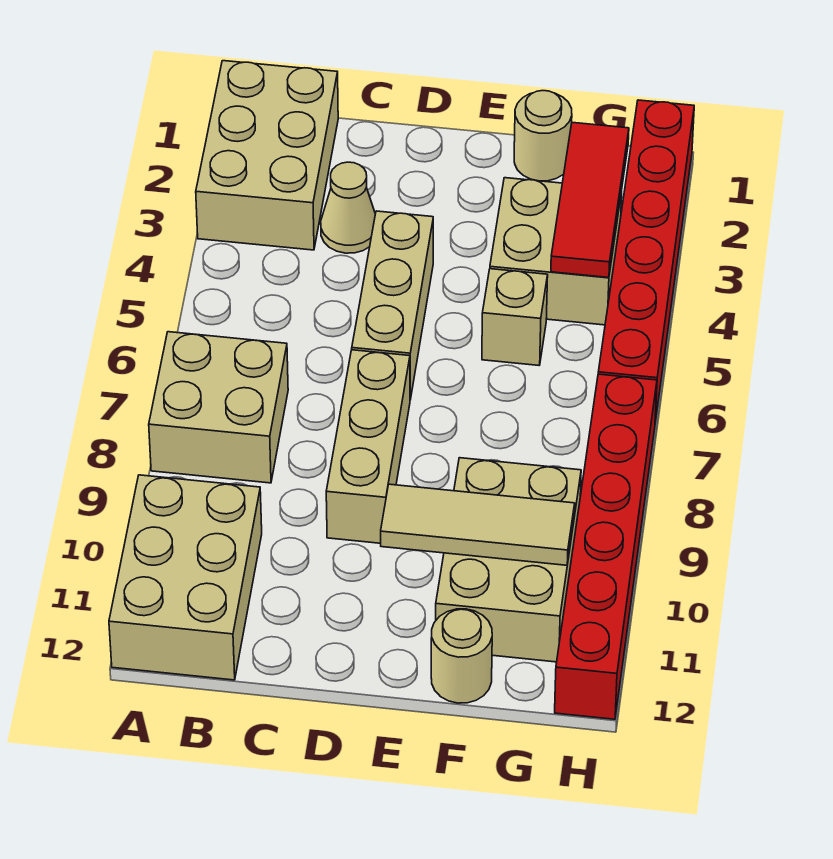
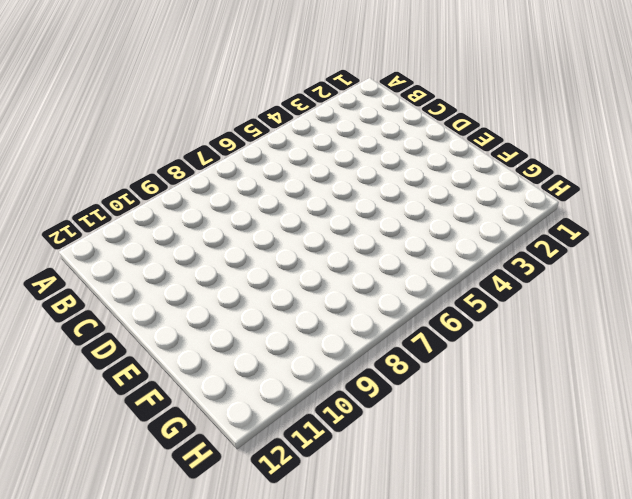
none -> tan brick A1:B3 level 1
none -> tan brick A7:B8 level 1
none -> tan brick A10:B12 level 1

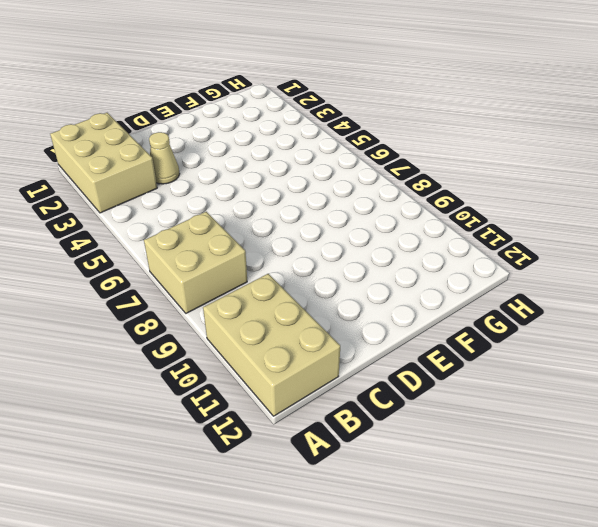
none -> tan brick D4:D6 level 1
none -> tan brick D7:D9 level 1
none -> tan round brick F1 level 1

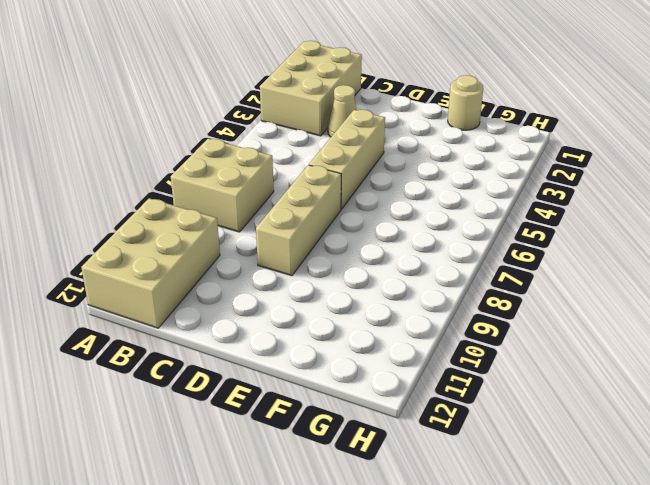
none -> tan brick F3:G4 level 1
none -> tan brick F5 level 1
none -> tan brick F9:G11 level 1

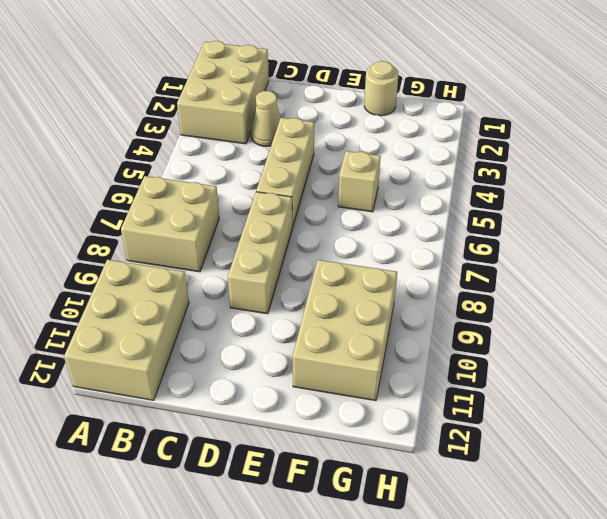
none -> tan brick F3:G4 level 1
none -> tan round brick F12 level 1
none -> red brick H1:H6 level 1

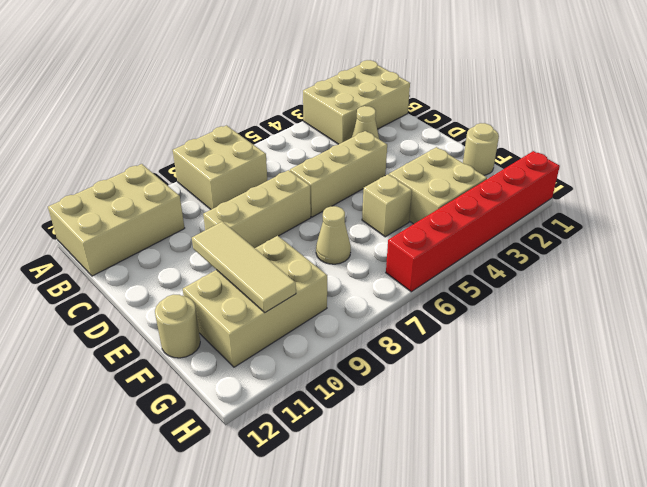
tan cone F7 level 1 -> none
none -> red brick H7:H12 level 1
none -> red tile G2:G4 level 2

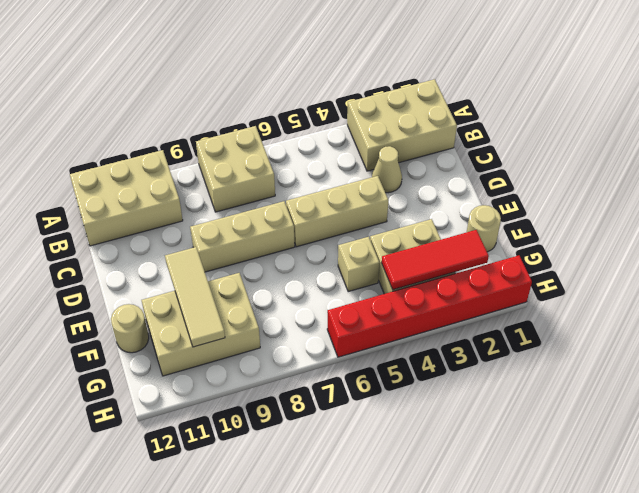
none -> red brick H7:H12 level 1

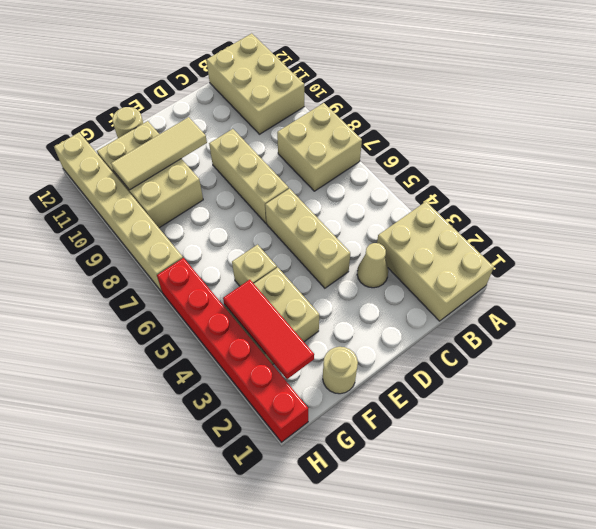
tan brick H7:H12 level 1 -> red brick H7:H12 level 1

